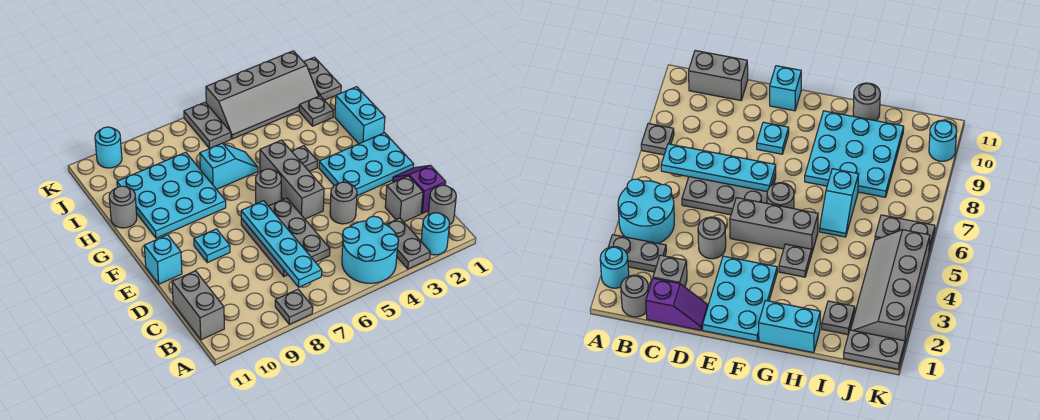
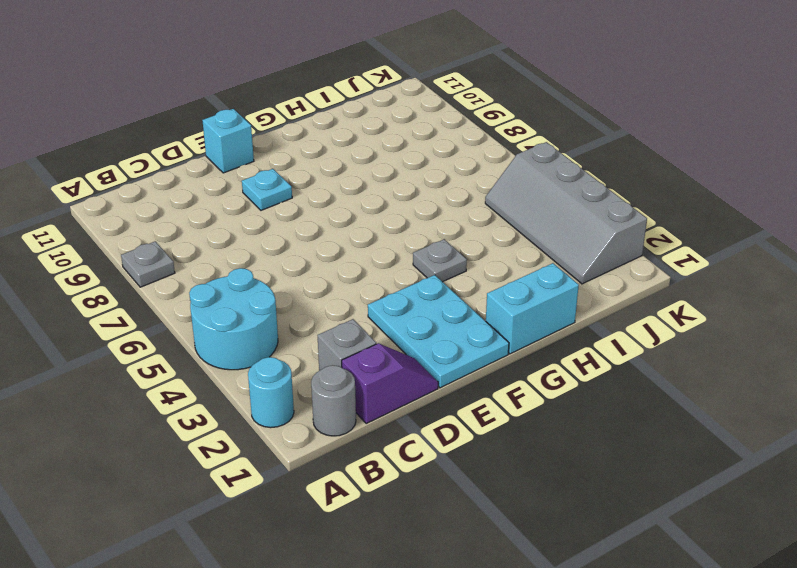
none -> grey plate A3:B3 level 1
none -> grey brick B11:C11 level 1
none -> grey plate C6:E7 level 1

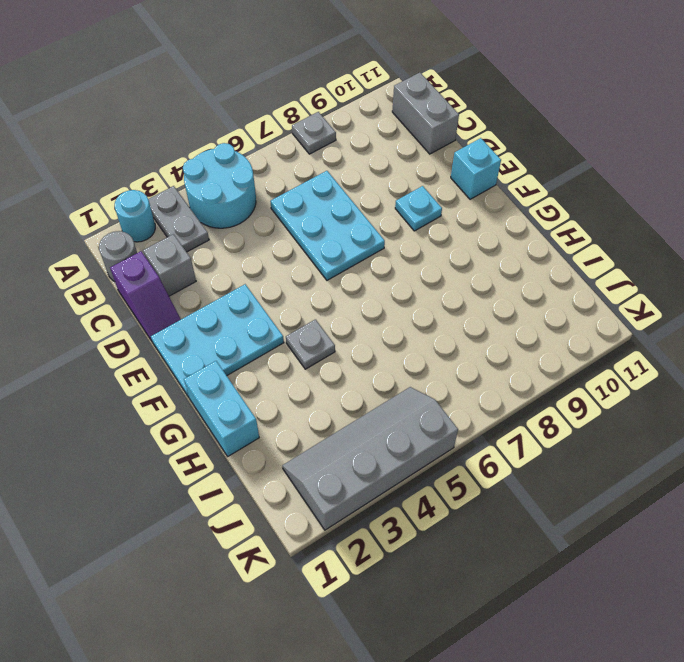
cyan plate C6:E7 level 1 -> grey plate C6:E7 level 1
none -> grey round brick D4 level 1
none -> grey brick E5:G5 level 1
none -> grey round brick F6 level 1

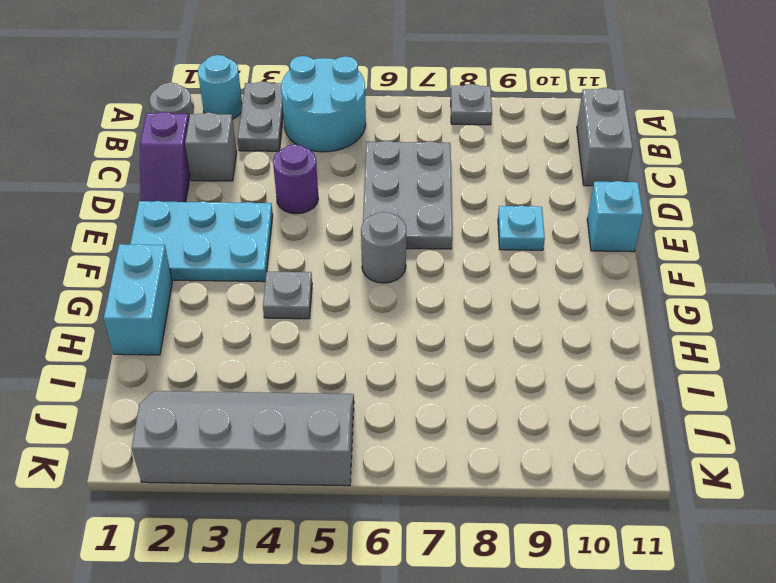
purple round brick D4 level 1 -> grey round brick D4 level 1
none -> grey brick E5:G5 level 1
none -> cyan plate G8:I10 level 1
none -> cyan slope H6:H7 level 1 top 7

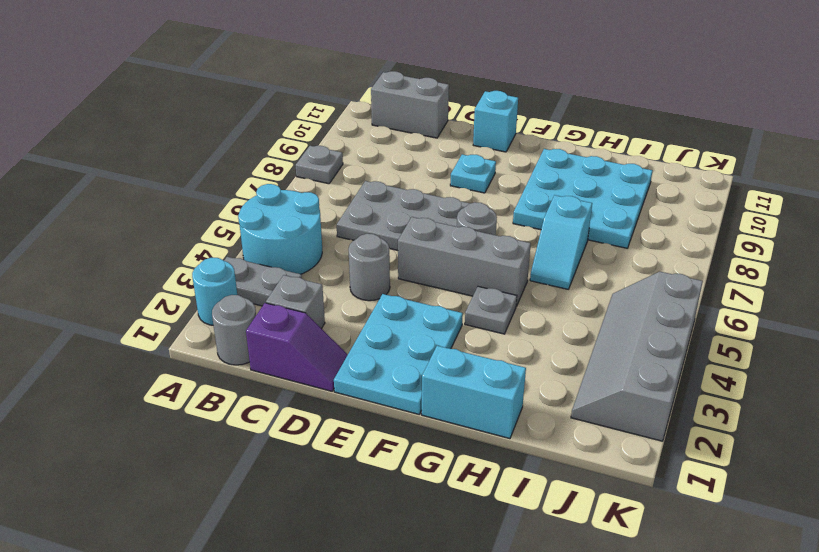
none -> grey round brick H11 level 1
none -> grey plate I2 level 1
none -> grey plate J1:K1 level 1

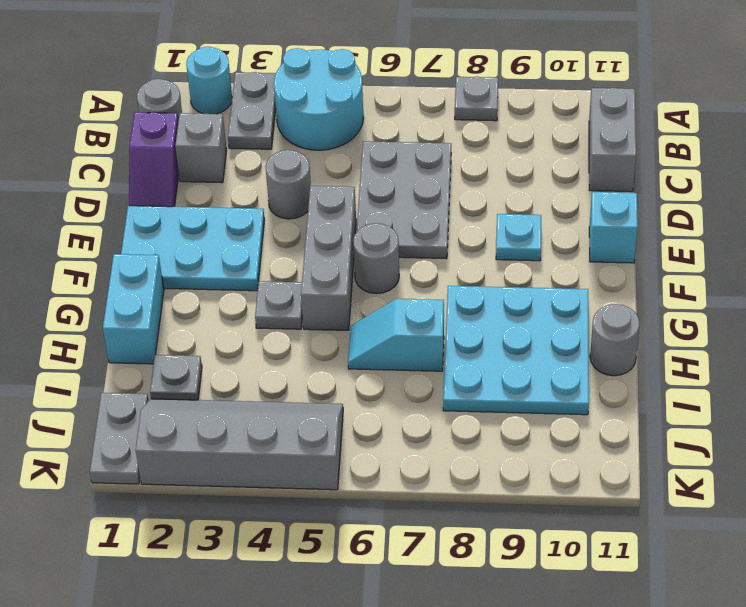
none -> grey plate J6:K6 level 1
none -> cyan round brick K10 level 1
none -> cyan plate B7:E7 level 2

